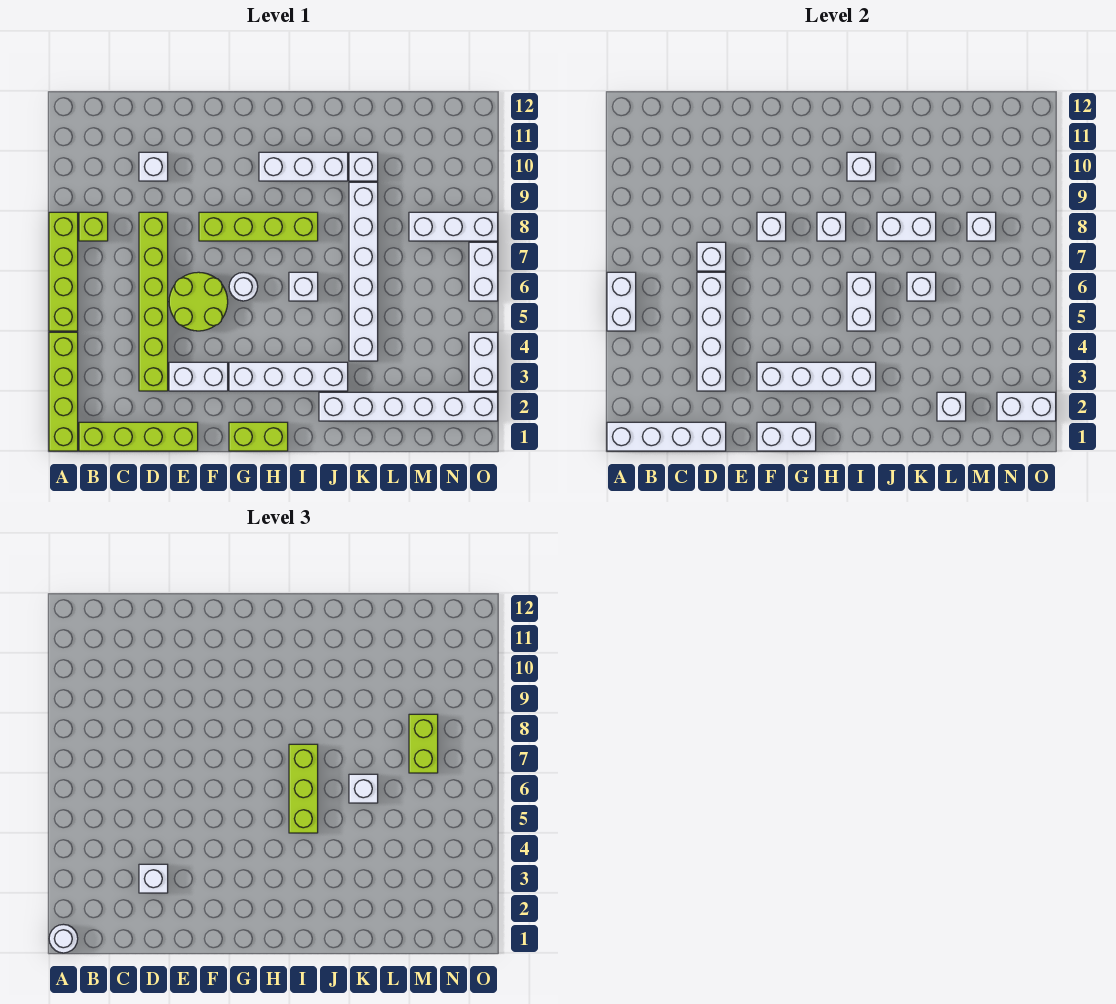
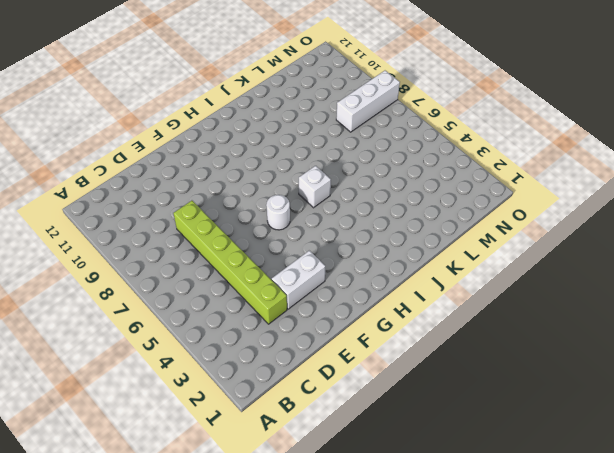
none -> lime brick A1:A4 level 1
none -> lime brick A5:A8 level 1
none -> lime brick B1:E1 level 1
none -> lime brick B8 level 1

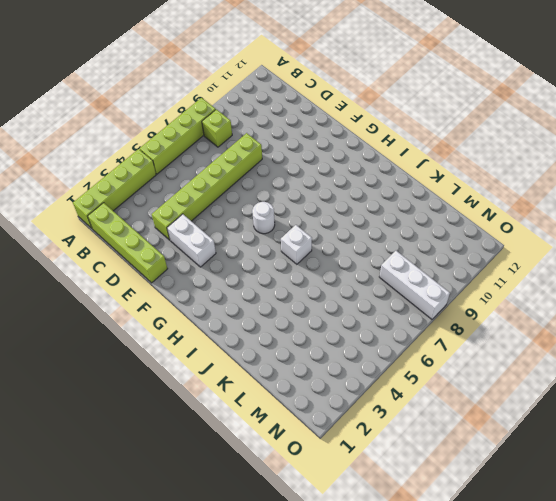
none -> white brick D10 level 1
none -> lime round brick E5:F6 level 1
none -> lime brick F8:I8 level 1
none -> lime brick G1:H1 level 1

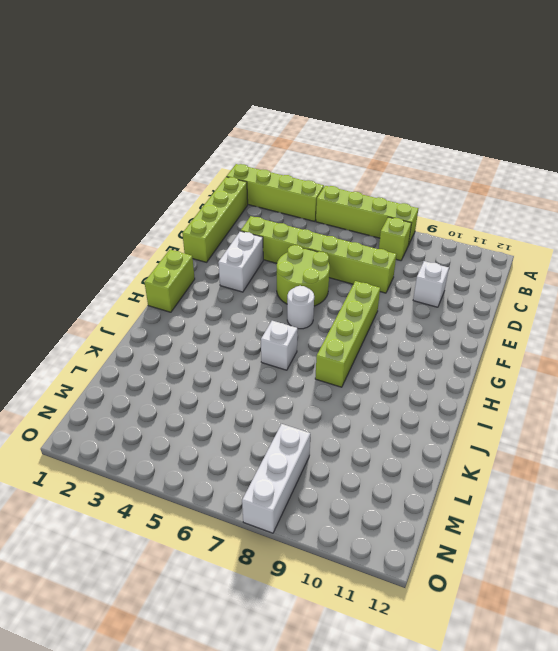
none -> white brick G3:J3 level 1
none -> white brick H10:J10 level 1
none -> white brick J2:O2 level 1
none -> white brick K4:K9 level 1

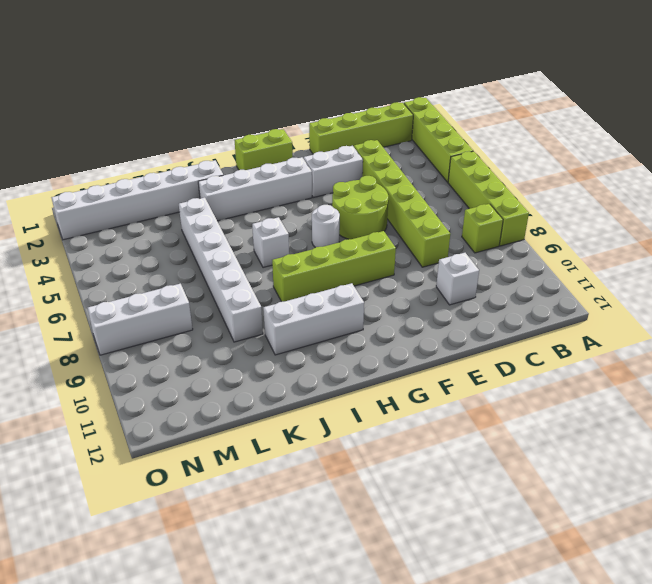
none -> white brick K10 level 1
none -> white brick O3:O4 level 1
none -> white brick O6:O7 level 1
none -> white brick A1:D1 level 2

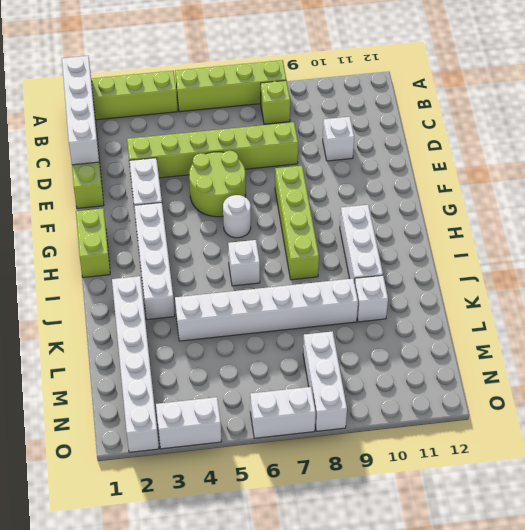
none -> white brick A5:A6 level 2
none -> white brick D3:D6 level 2
none -> white brick D7 level 2
none -> white brick F1:G1 level 2

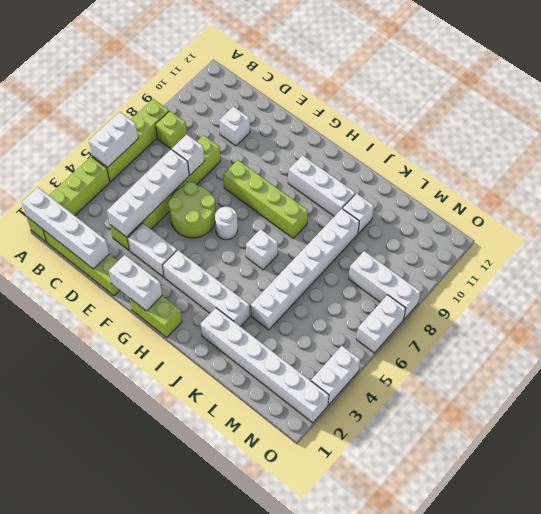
none -> white brick F3:I3 level 2
none -> white brick F8 level 2
none -> white brick H8 level 2
none -> white brick I5:I6 level 2

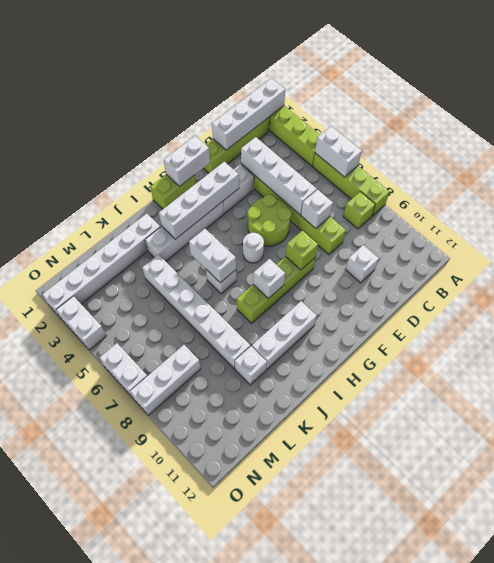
lime brick F8 level 2 -> white brick F8 level 2
none -> white brick I10 level 2
none -> white brick J8:K8 level 2
none -> white brick K6 level 2
none -> white brick L2 level 2

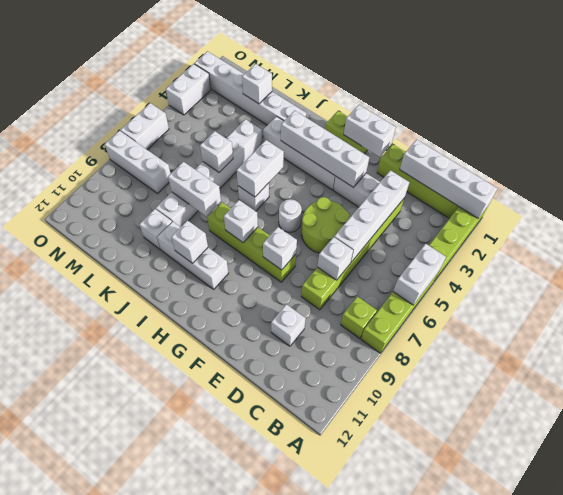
none -> white brick M8 level 2
none -> white brick N2:O2 level 2
none -> white round brick A1 level 3
none -> white brick D3 level 3

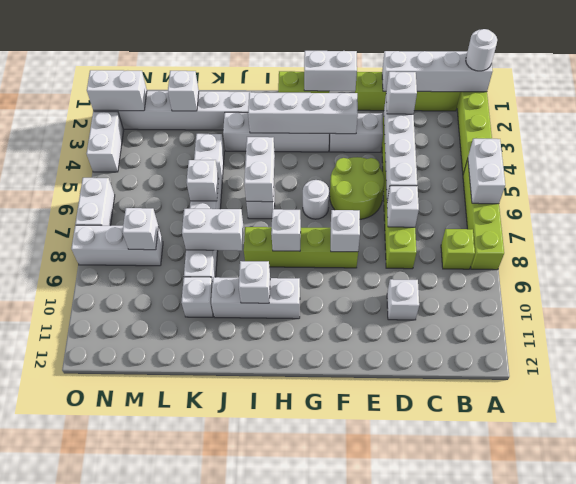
none -> lime brick I5:I7 level 3
none -> white brick K6 level 3
none -> lime brick M7:M8 level 3

